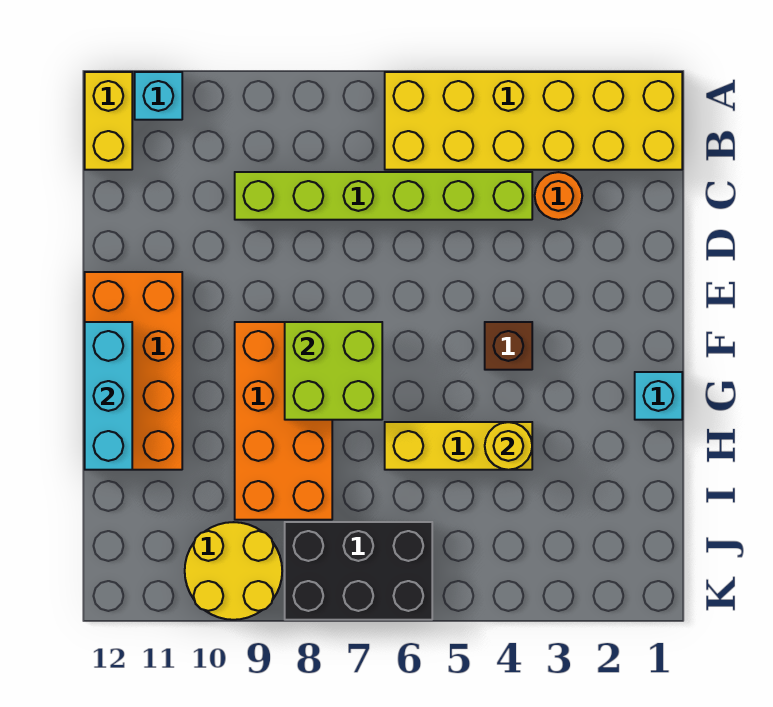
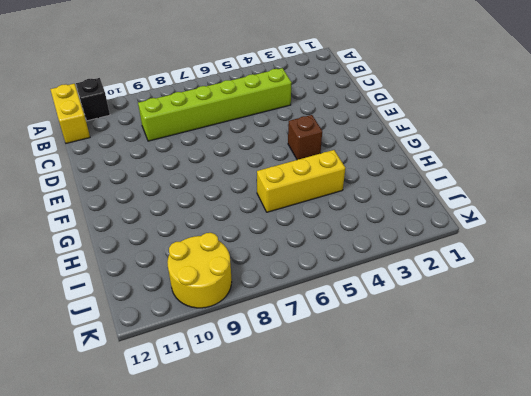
black brick A11 level 1 -> cyan brick A11 level 1
none -> yellow brick A1:B6 level 1
none -> orange round brick C3 level 1
none -> orange brick E11:H12 level 1

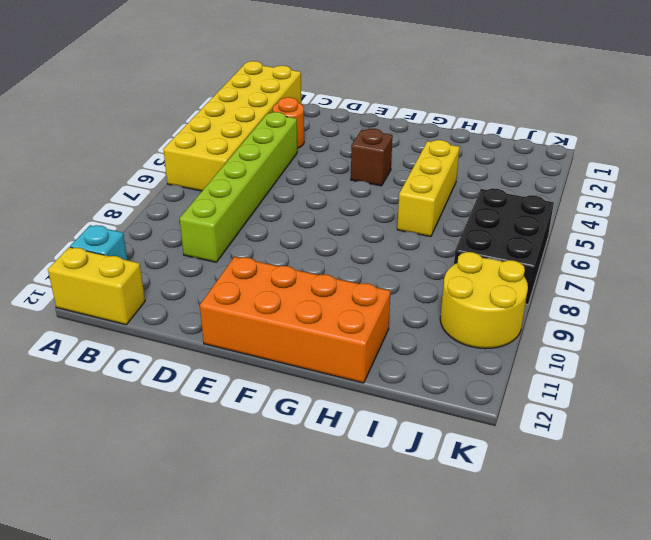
none -> orange brick F8:I9 level 1
none -> cyan brick G1 level 1
none -> lime brick F7:G8 level 2

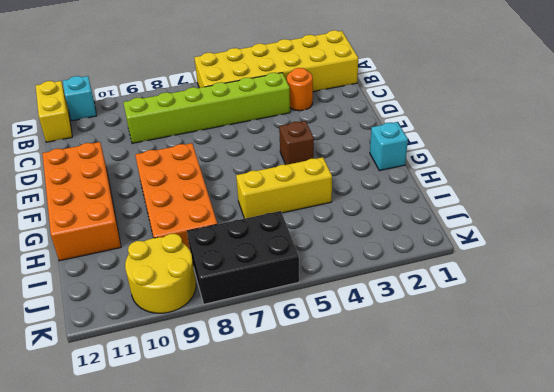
none -> lime brick F7:G8 level 2
none -> cyan brick F12:H12 level 2
none -> yellow round brick H4 level 2

